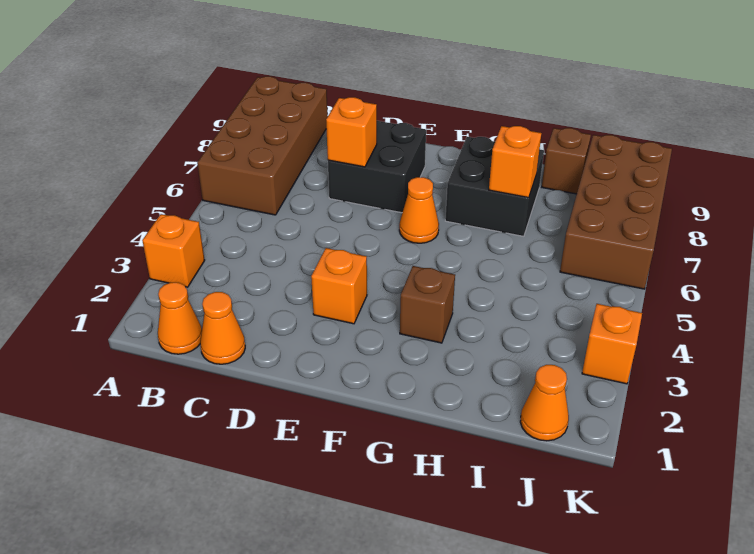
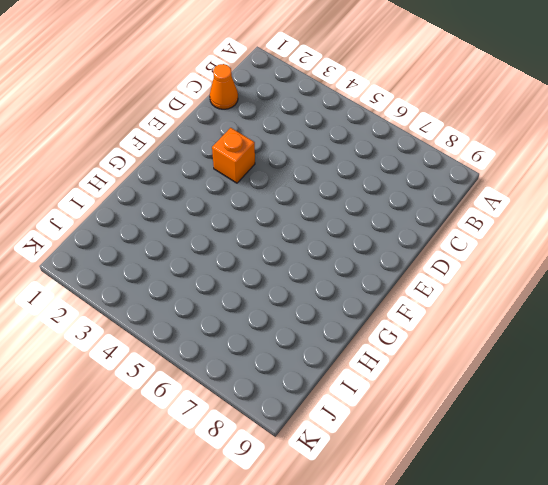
none -> orange brick A3 level 1
none -> brown brick A6:B9 level 1
none -> orange cone B1 level 1

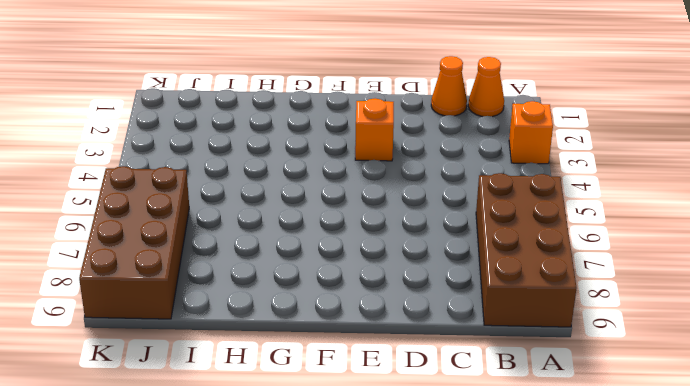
none -> black brick D7:E8 level 1
none -> orange cone F6 level 1
none -> brown brick G3 level 1

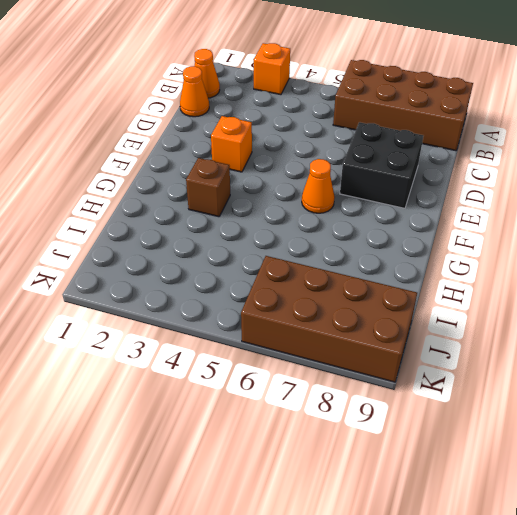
none -> black brick G7:H8 level 1
none -> brown brick I9 level 1
none -> orange cone J1 level 1

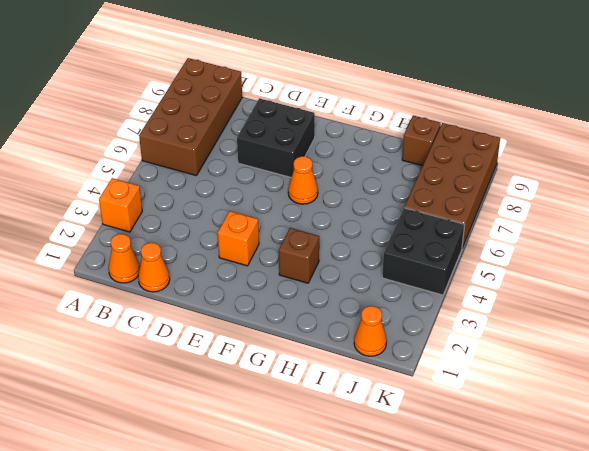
black brick J4:K5 level 1 -> black brick G7:H8 level 1
none -> orange brick K3 level 1
none -> orange brick D7 level 2
none -> orange brick H7 level 2

